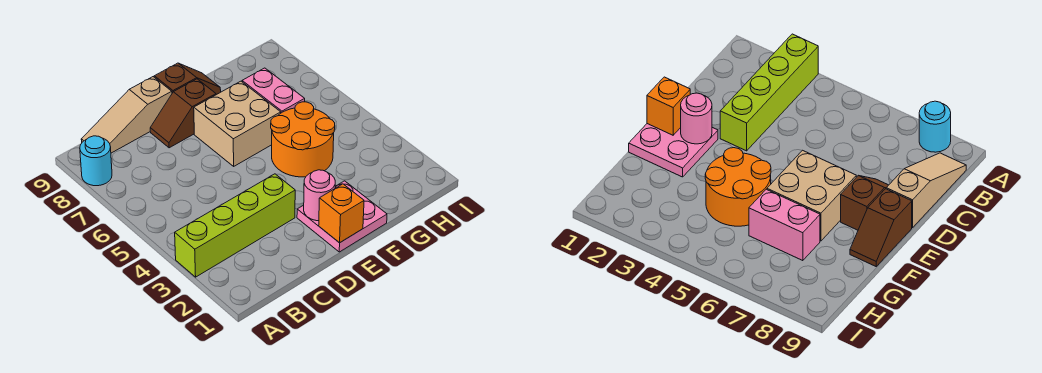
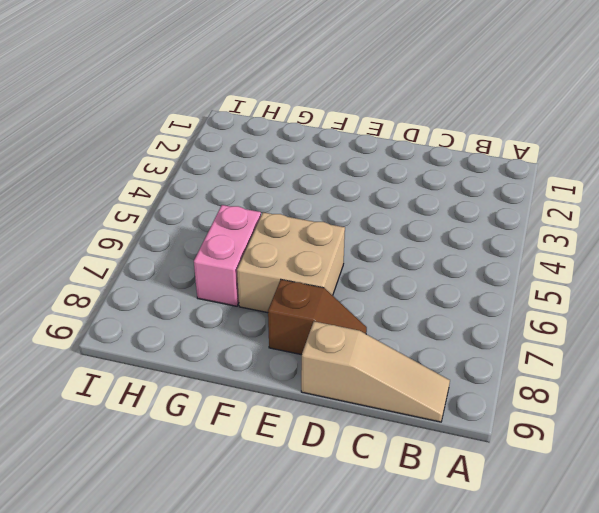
none -> lime brick A3:D3 level 1
none -> cyan round brick A8 level 1

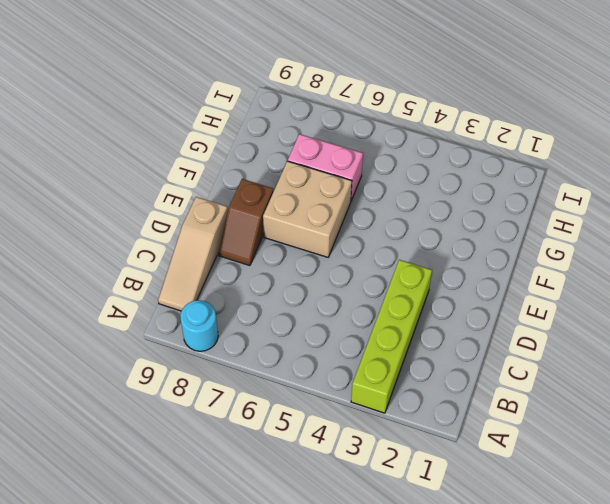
none -> pink plate E1:F2 level 1
none -> brown slope E9:F9 level 1 top E

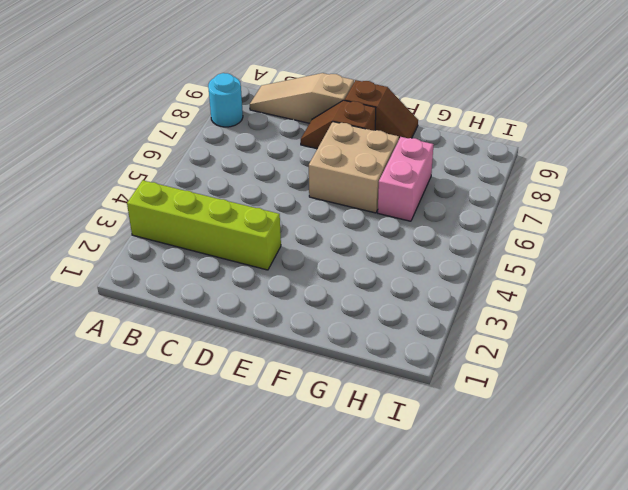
none -> pink plate E1:F2 level 1
none -> orange round brick F4:G5 level 1

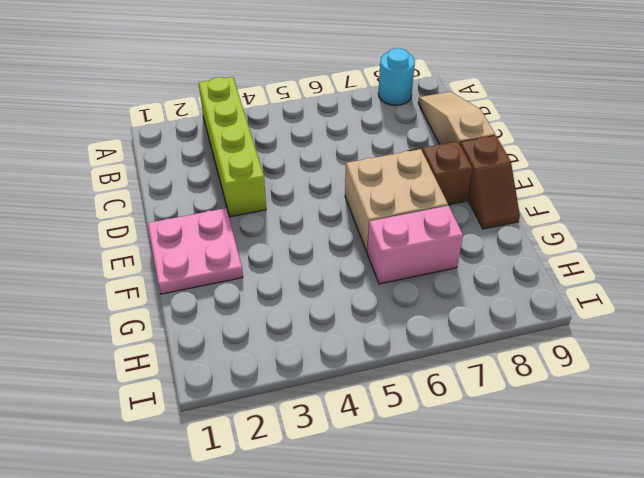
none -> orange round brick F4:G5 level 1
none -> orange brick E1 level 2

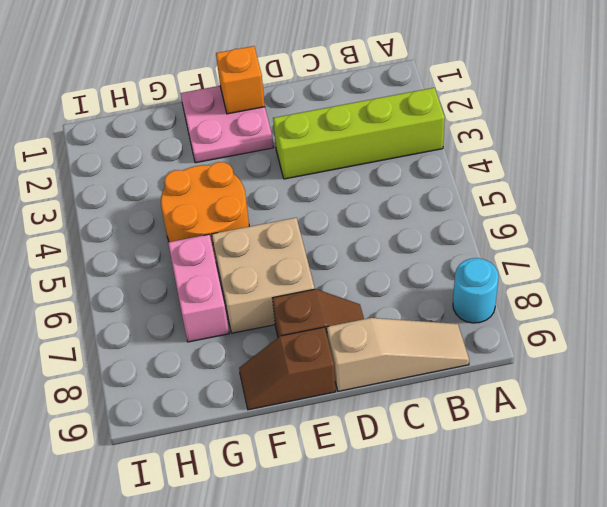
none -> pink round brick E2 level 2

